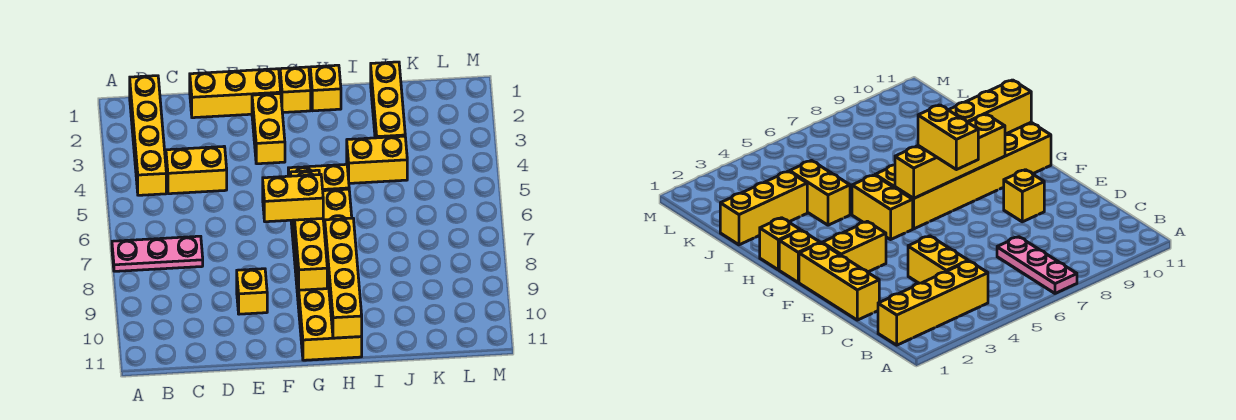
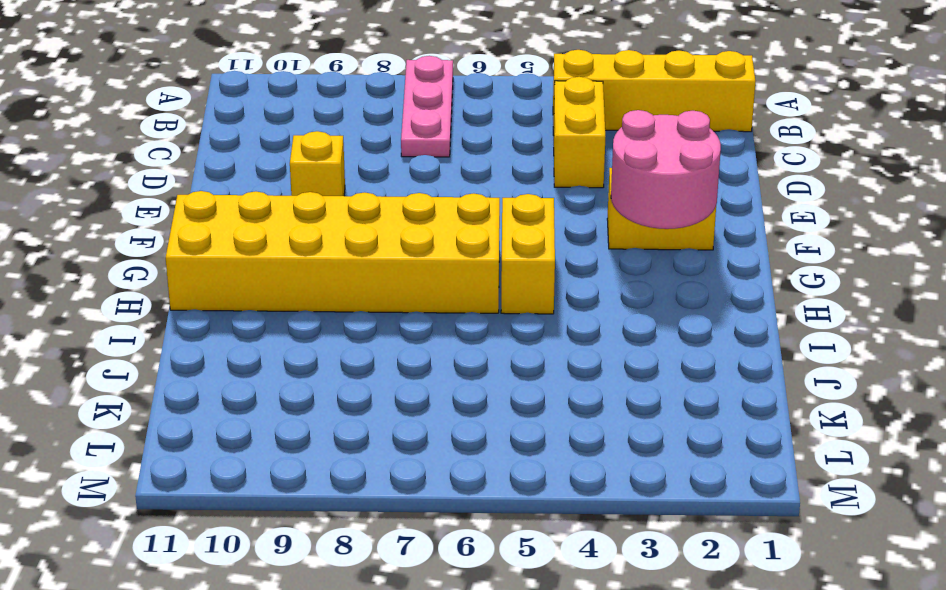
pink round brick F2:G3 level 2 -> none
none -> yellow brick D1:F1 level 1
none -> yellow brick G1 level 1
none -> yellow brick H1 level 1

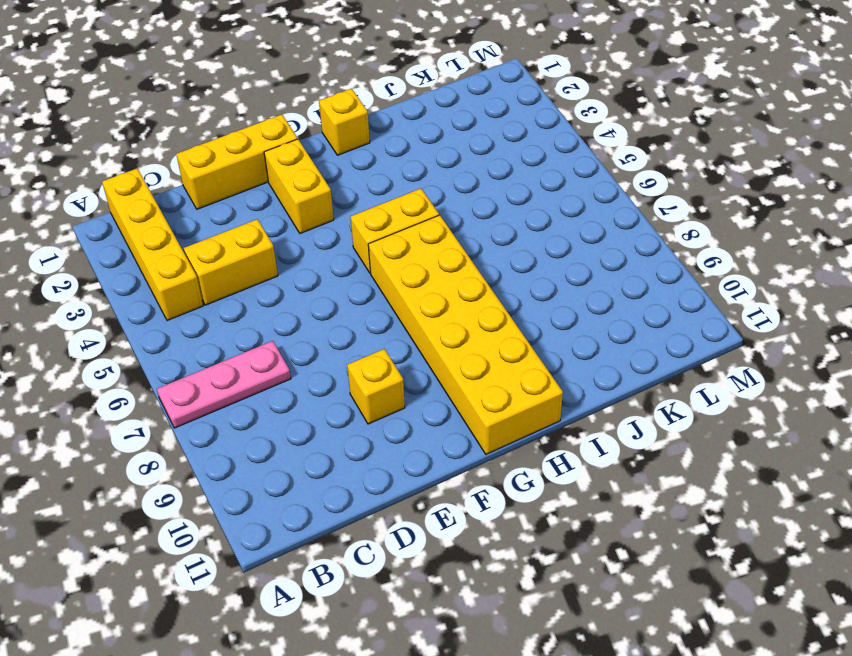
none -> yellow brick G1 level 1
none -> yellow brick I4:J4 level 1
none -> yellow brick J1:J3 level 1

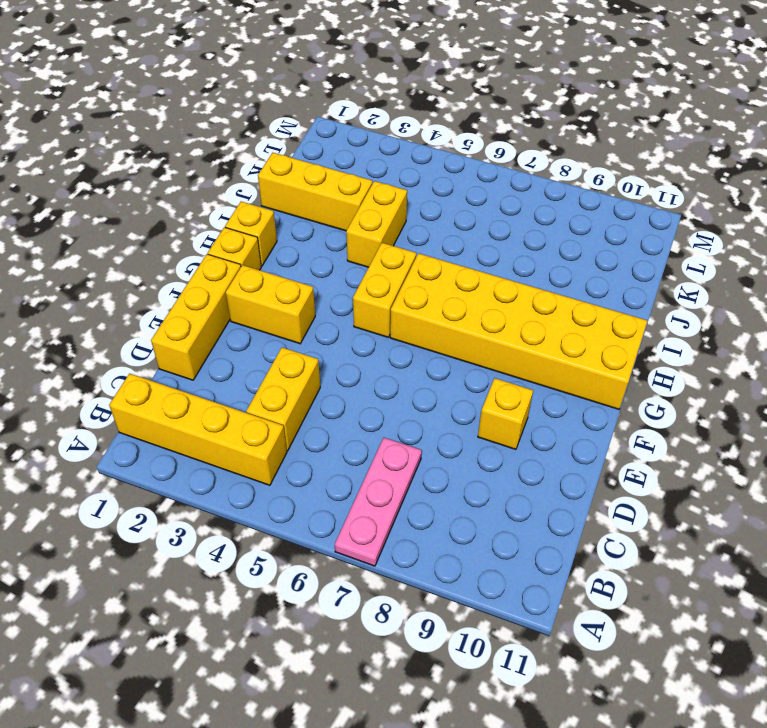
none -> yellow brick G6:G9 level 2
none -> yellow brick H8:H11 level 2
none -> yellow brick F7:G7 level 3

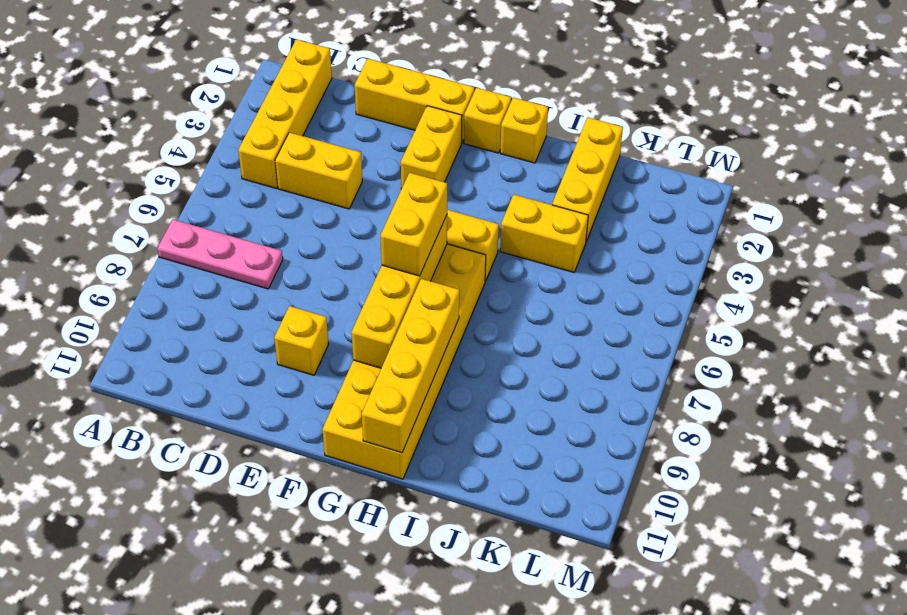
yellow brick G6:G7 level 3 -> yellow brick F7:G7 level 3

